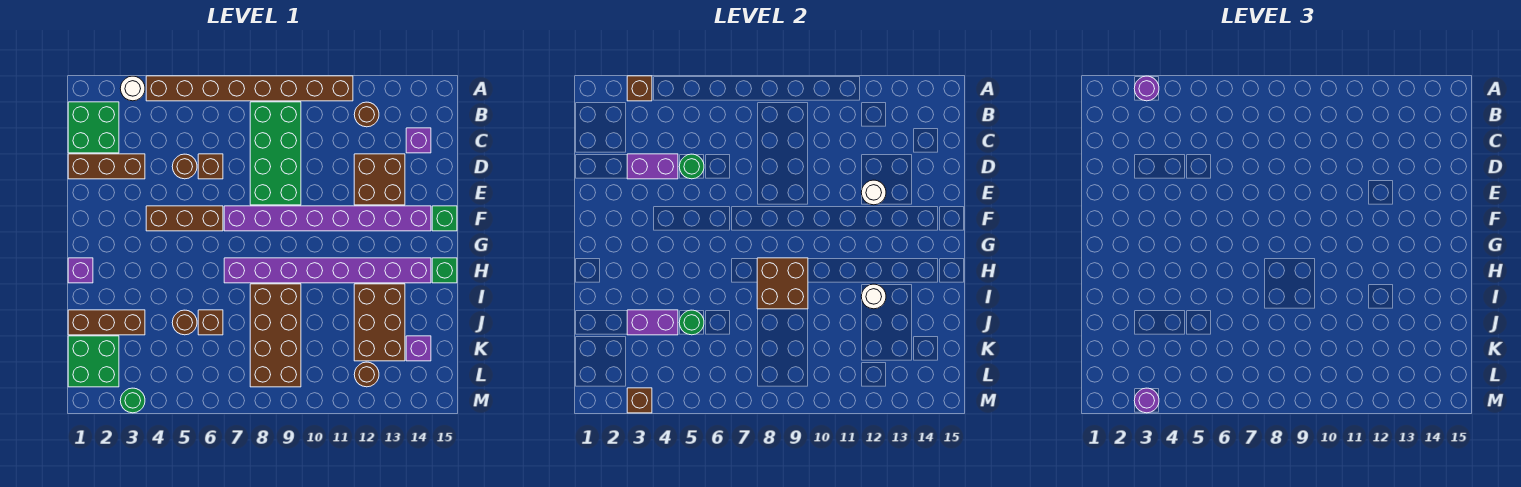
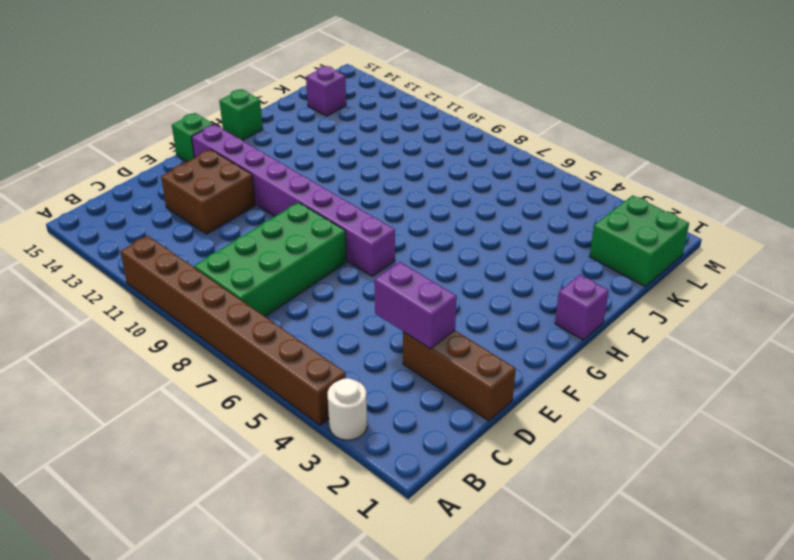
none -> green brick B1:C2 level 1
none -> brown round brick B12 level 1
none -> purple brick C14 level 1
none -> brown round brick D5 level 1

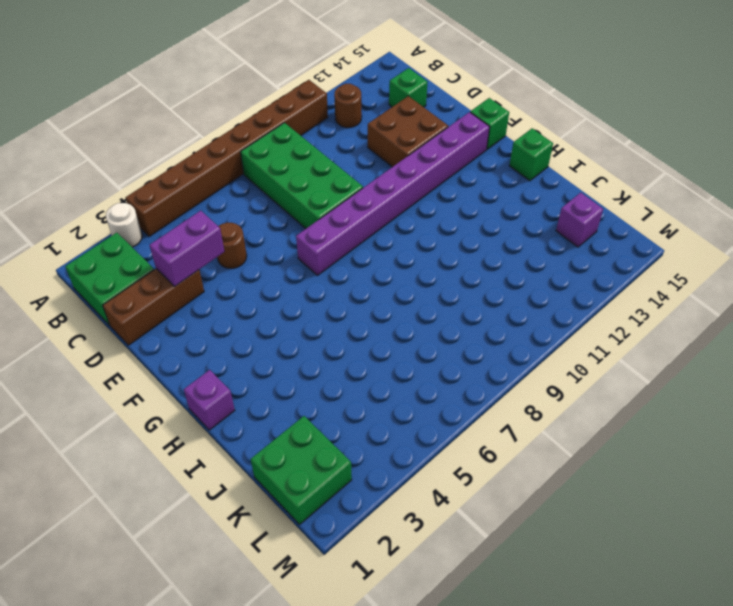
green brick C14 level 1 -> purple brick C14 level 1
none -> brown brick D6 level 1
none -> brown brick F4:F6 level 1
none -> purple brick H7:H14 level 1
none -> brown brick I8:L9 level 1

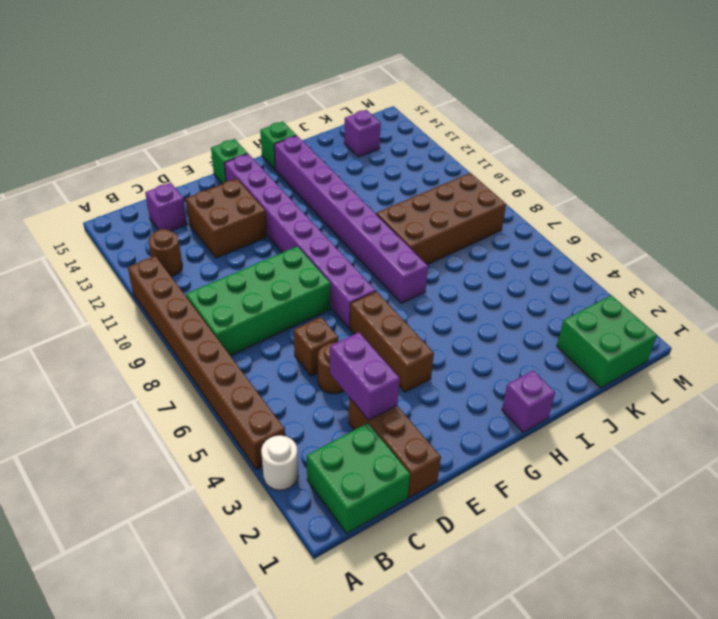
none -> brown brick I12:K13 level 1
none -> brown brick J1:J3 level 1
none -> brown round brick J5 level 1
none -> brown brick J6 level 1

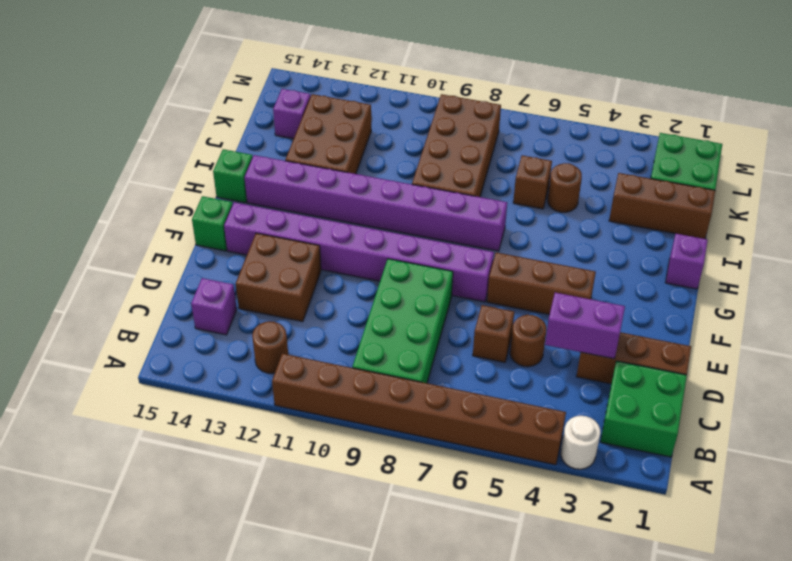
none -> brown round brick L12 level 1
none -> green round brick M3 level 1
none -> brown brick A3 level 2
none -> green round brick D5 level 2

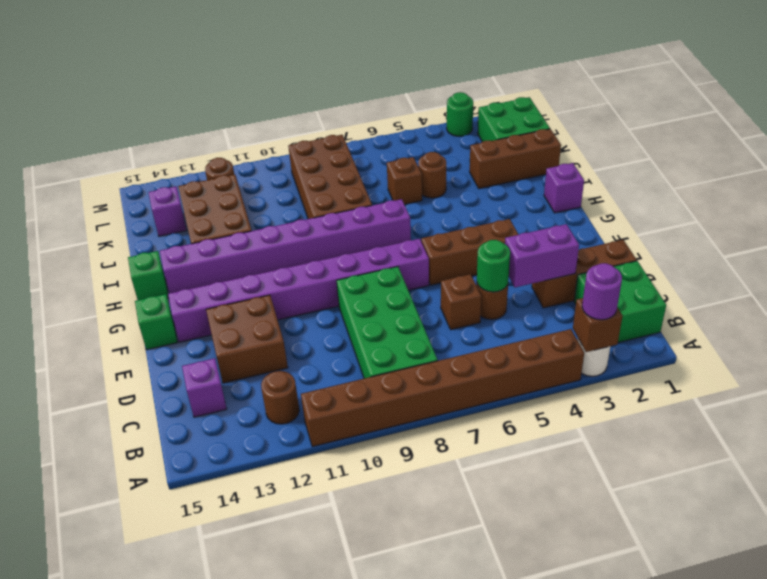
none -> white round brick E12 level 2
none -> brown brick H8:I9 level 2
none -> white round brick I12 level 2
none -> purple brick J3:J4 level 2

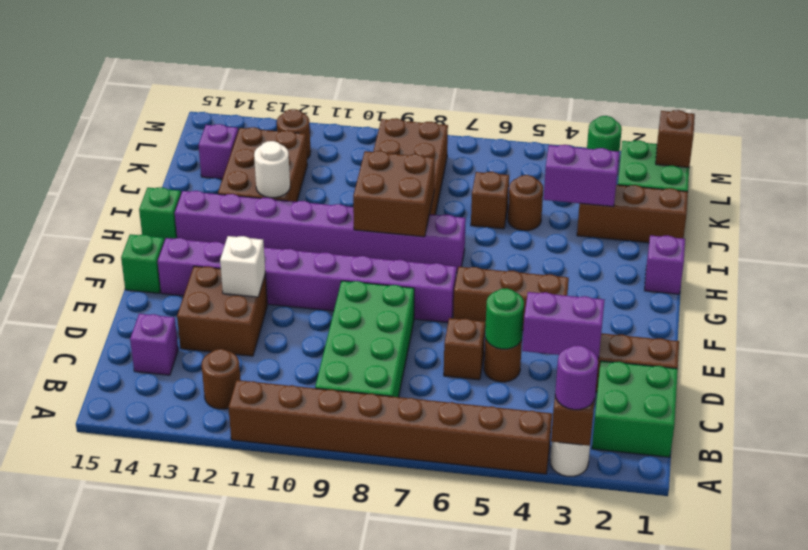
white brick E12 level 2 -> white round brick E12 level 2
brown brick L1 level 2 -> brown brick M3 level 2
none -> green round brick J5 level 2
none -> purple round brick M3 level 3

